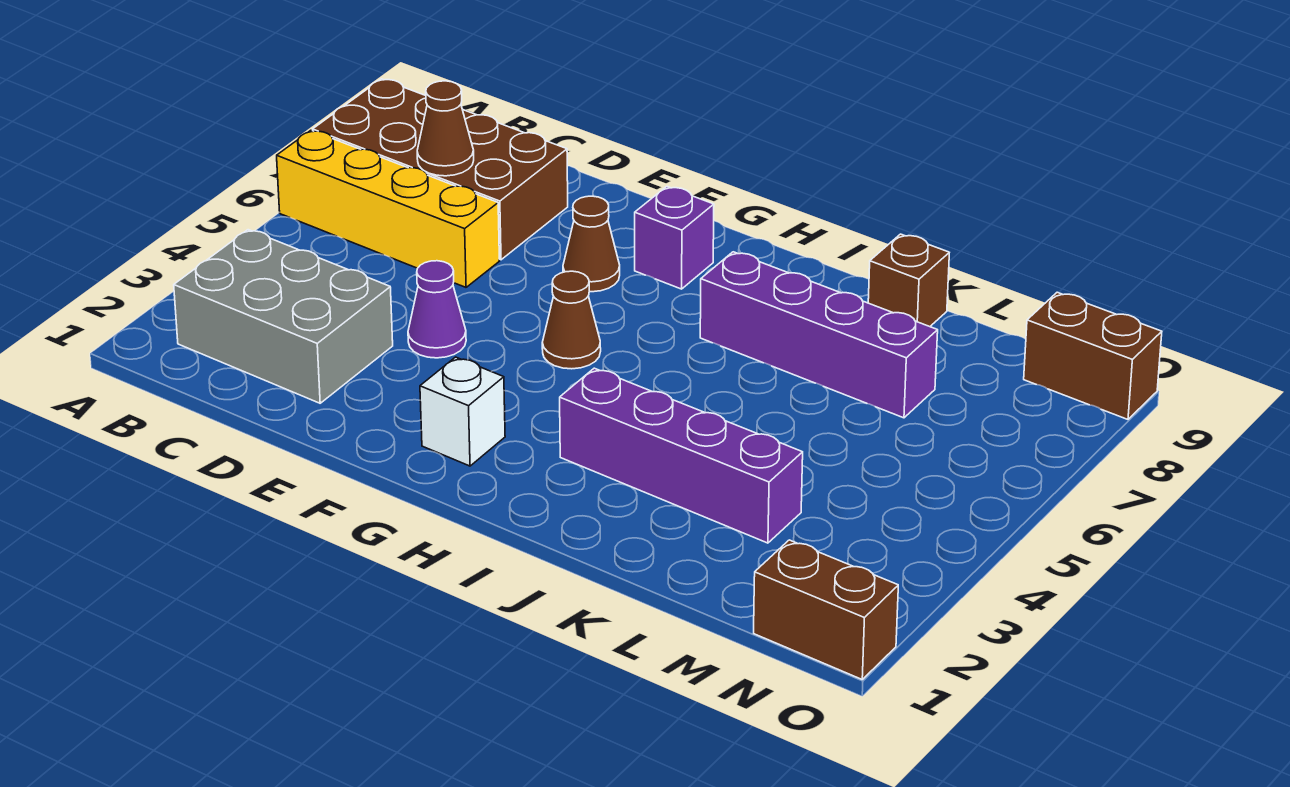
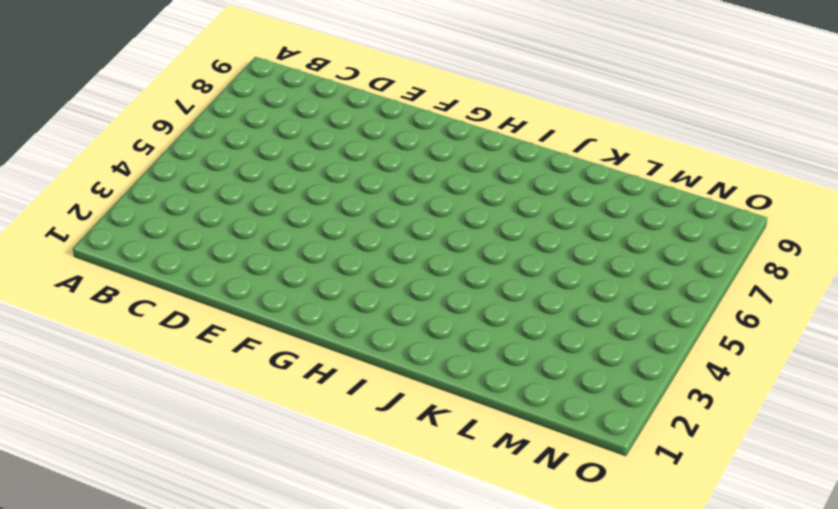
none -> yellow brick A6:D6 level 1
none -> brown brick A7:D8 level 1
none -> grey brick B2:D3 level 1

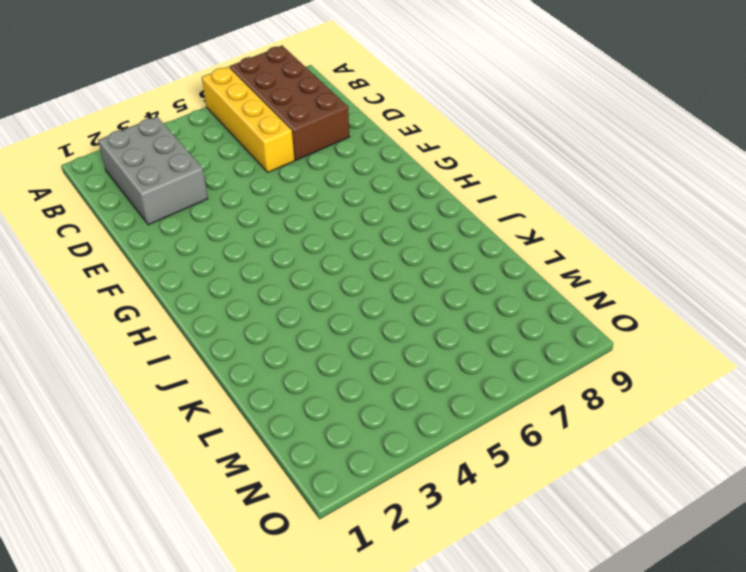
none -> purple cone E4 level 1
none -> brown cone F7 level 1
none -> white brick G2 level 1

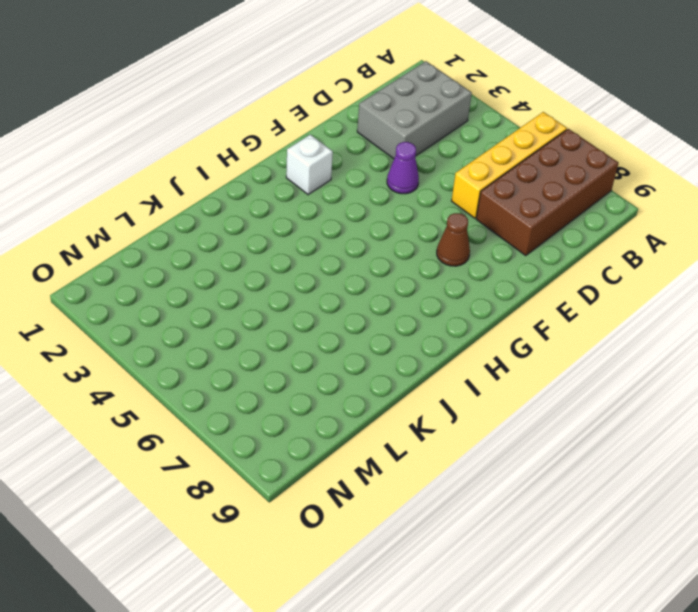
none -> brown cone G5 level 1
none -> purple brick G8 level 1
none -> purple brick I3:L3 level 1

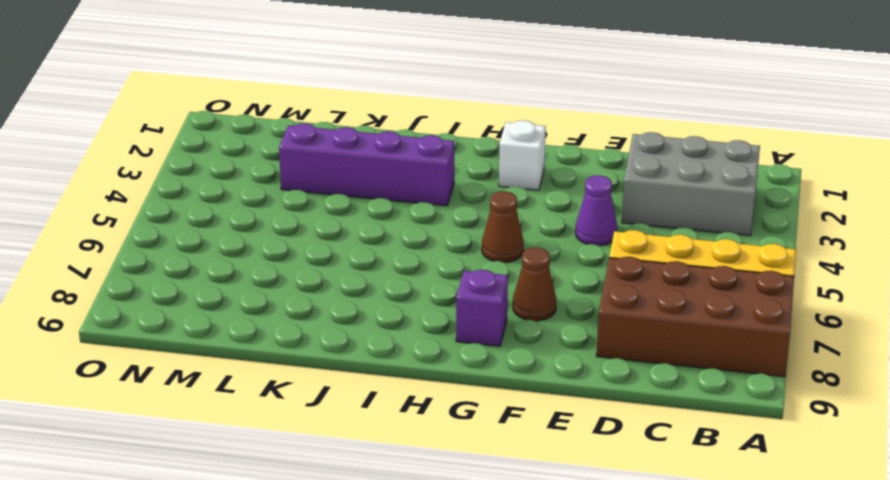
none -> purple brick I7:L7 level 1
none -> brown brick K9 level 1
none -> brown brick N1:O1 level 1

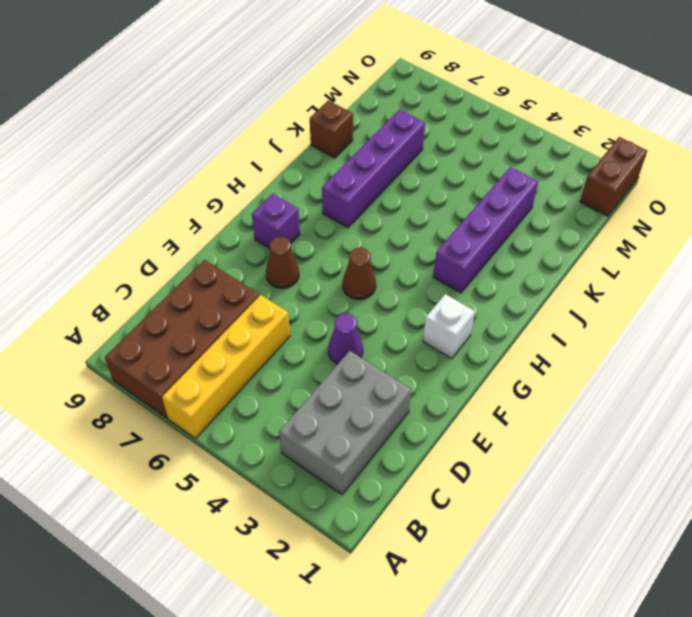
none -> brown brick N9:O9 level 1
none -> brown cone C7 level 2

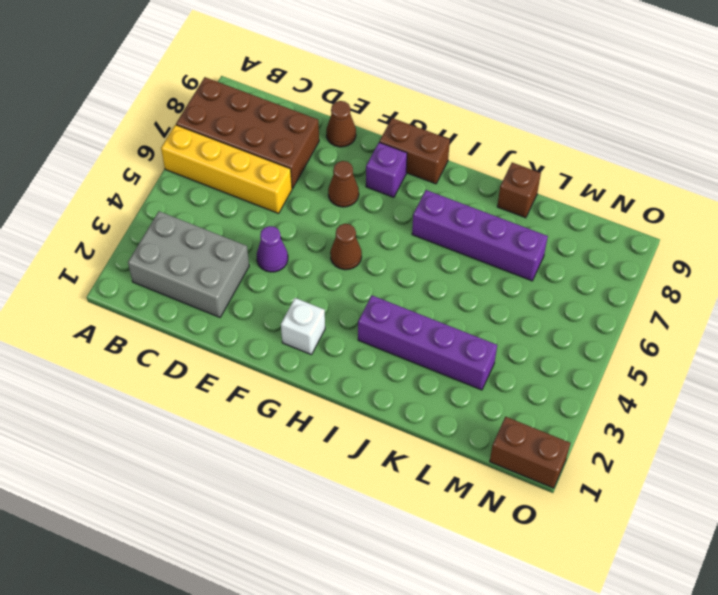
brown cone E9 level 1 -> brown cone C7 level 2
brown brick G9:H9 level 1 -> brown brick N9:O9 level 1

